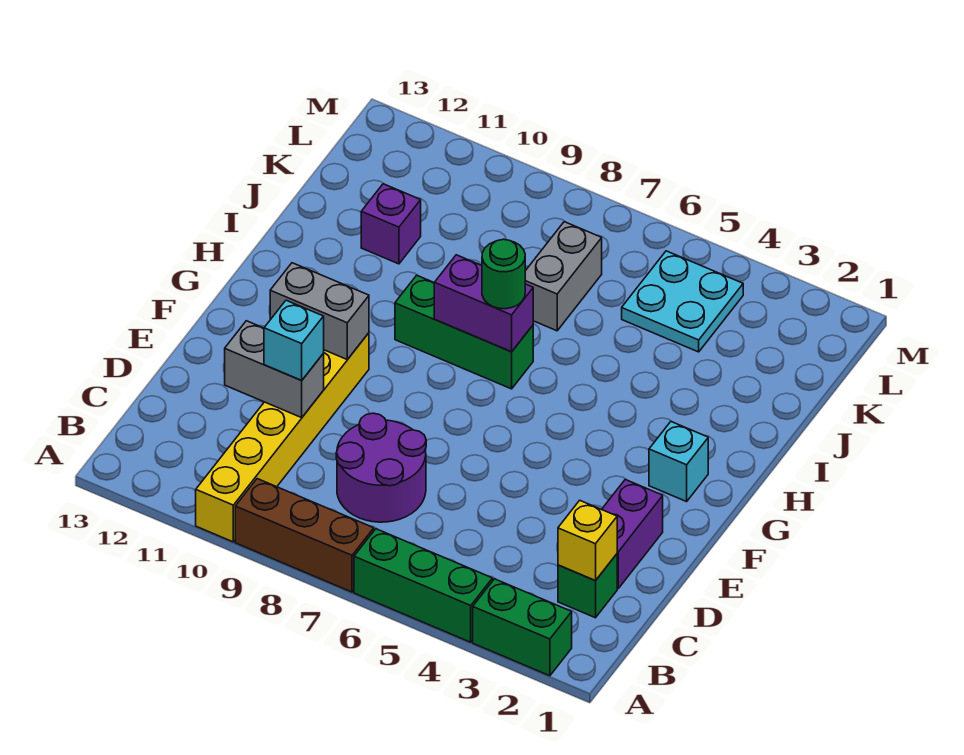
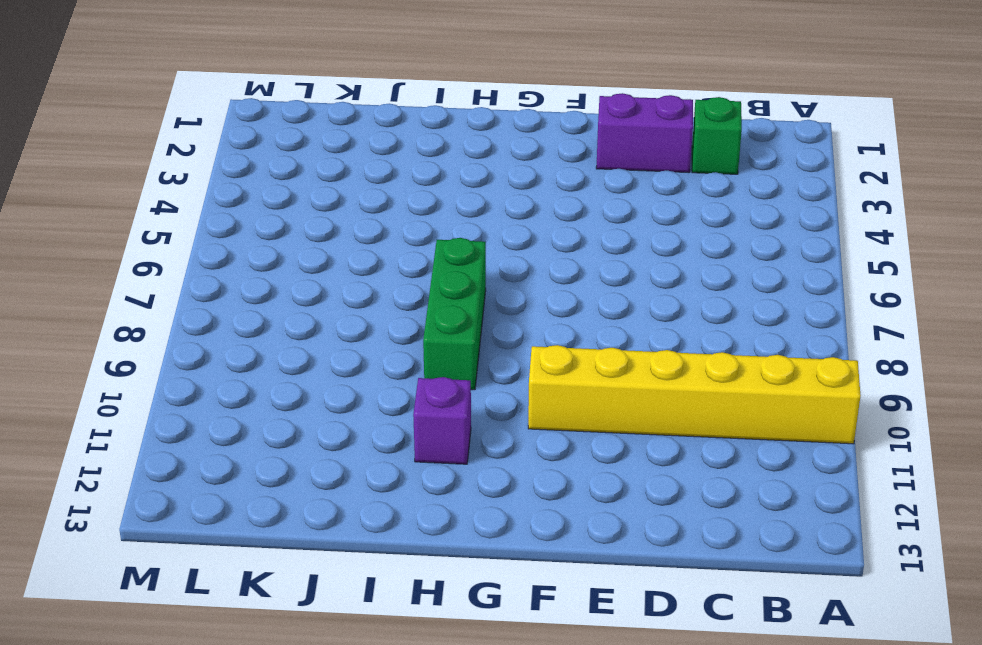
purple brick H11 level 1 -> purple brick J11 level 1
none -> green brick A2:A3 level 1
none -> green brick A4:A6 level 1
none -> brown brick A7:A9 level 1

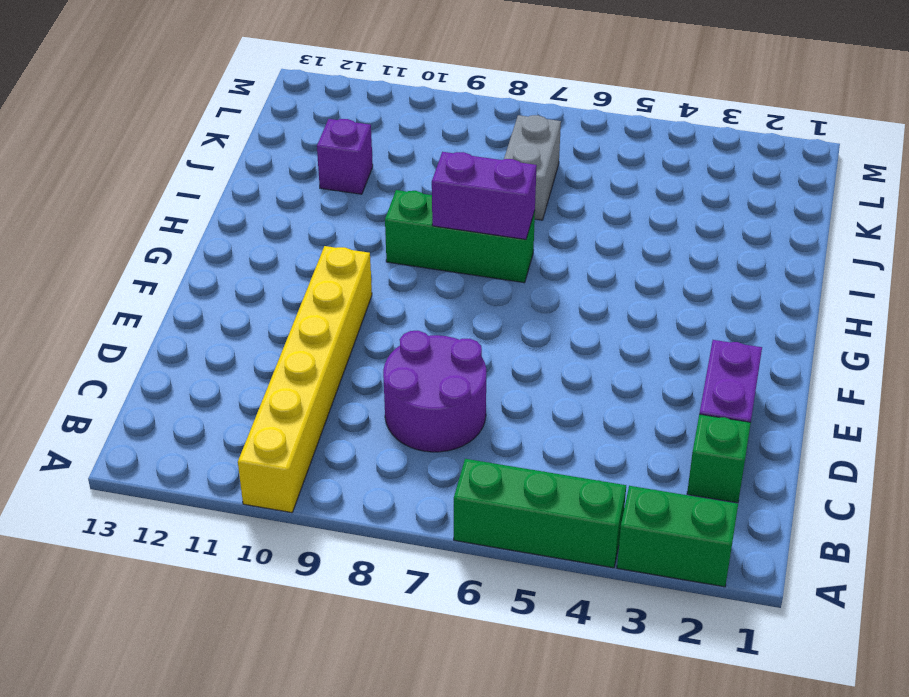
none -> brown brick A7:A9 level 1
none -> cyan brick G2 level 1
none -> cyan plate K4:L5 level 1

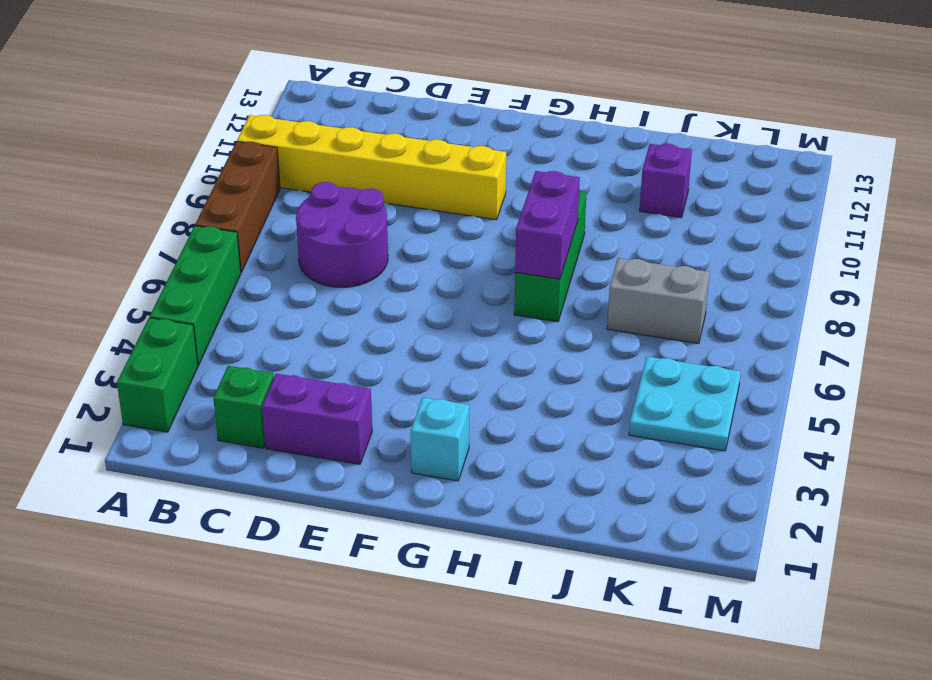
none -> yellow brick C2 level 2
none -> grey brick D10:D11 level 2
none -> grey brick F10:F11 level 2

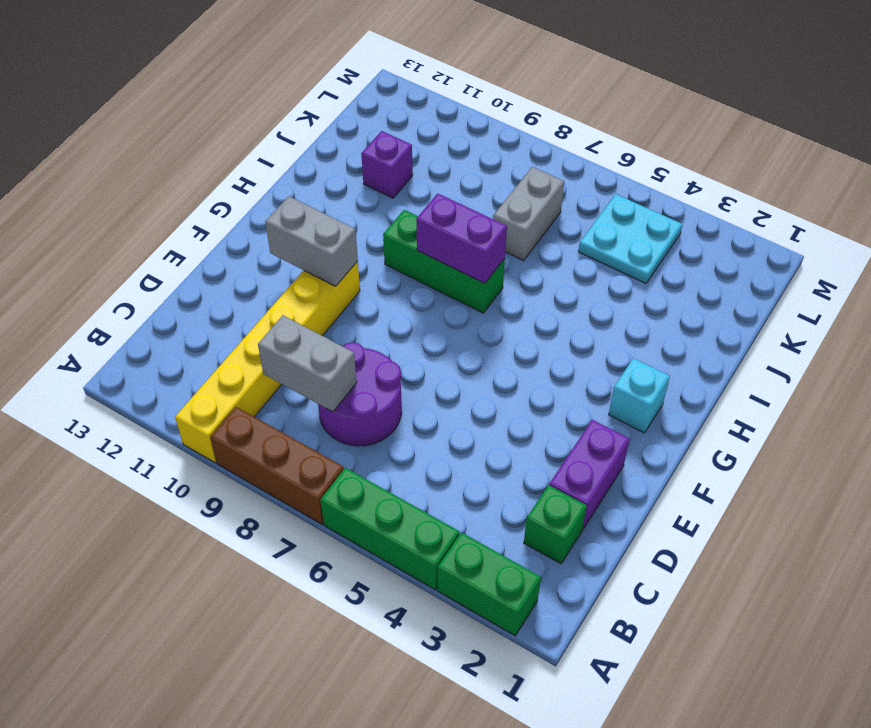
grey brick C8:C9 level 2 -> grey brick D10:D11 level 2
none -> yellow brick C2 level 2
none -> cyan brick D10 level 3
none -> green round brick H7 level 3

